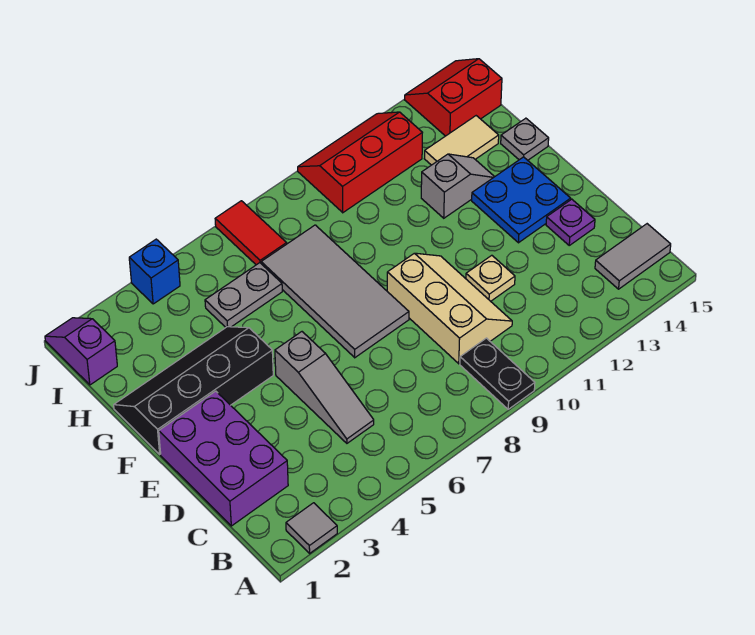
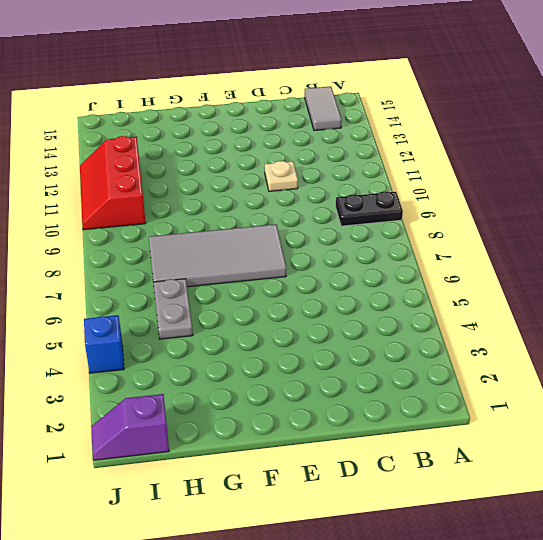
none -> grey tile A2 level 1
none -> purple brick C1:E2 level 1
none -> grey slope C5:E5 level 1 top E

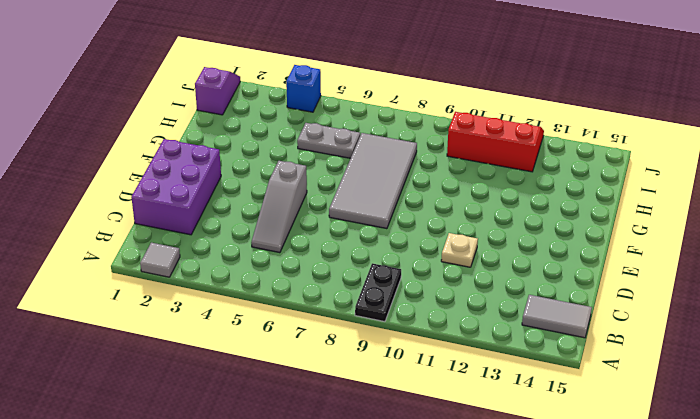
none -> tan slope C9:E10 level 1 top 9
none -> purple plate D14 level 1
none -> blue plate E13:F14 level 1

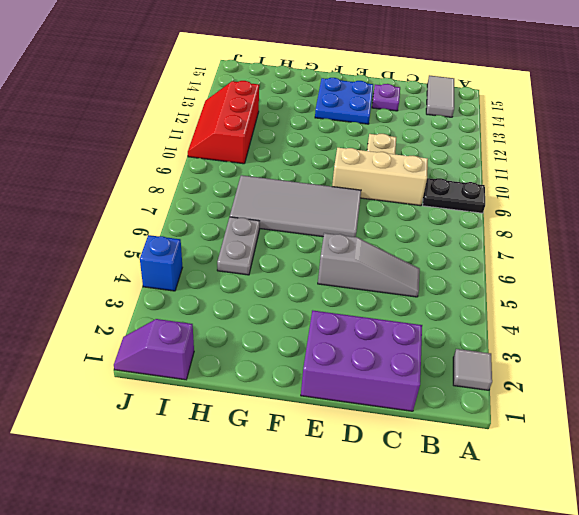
none -> black slope F1:G4 level 1 top F
none -> grey slope G12:G13 level 1 top 12
none -> grey plate G15 level 1

